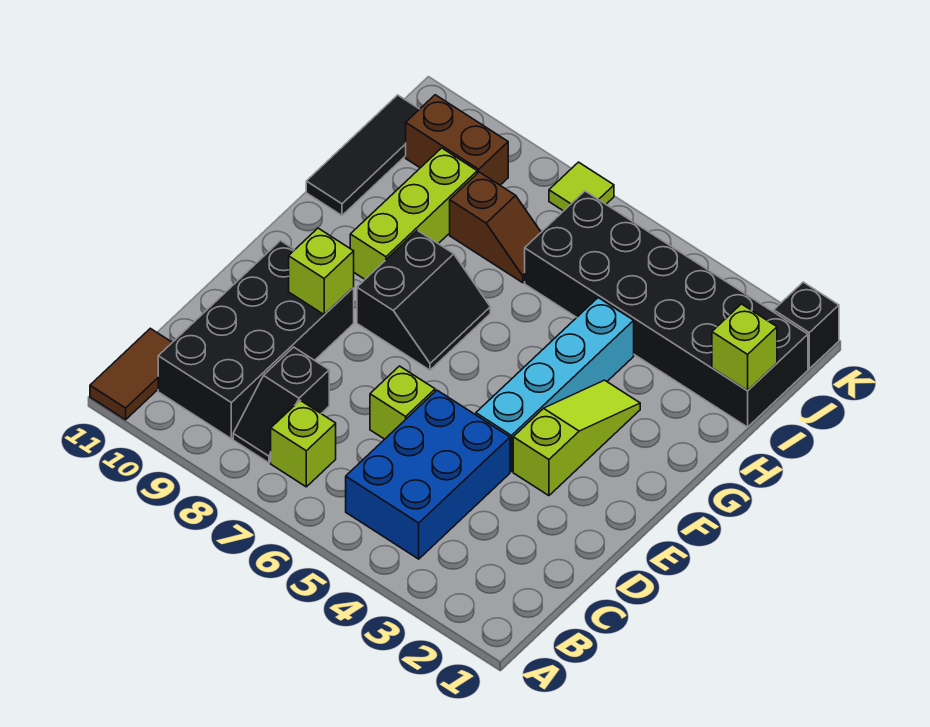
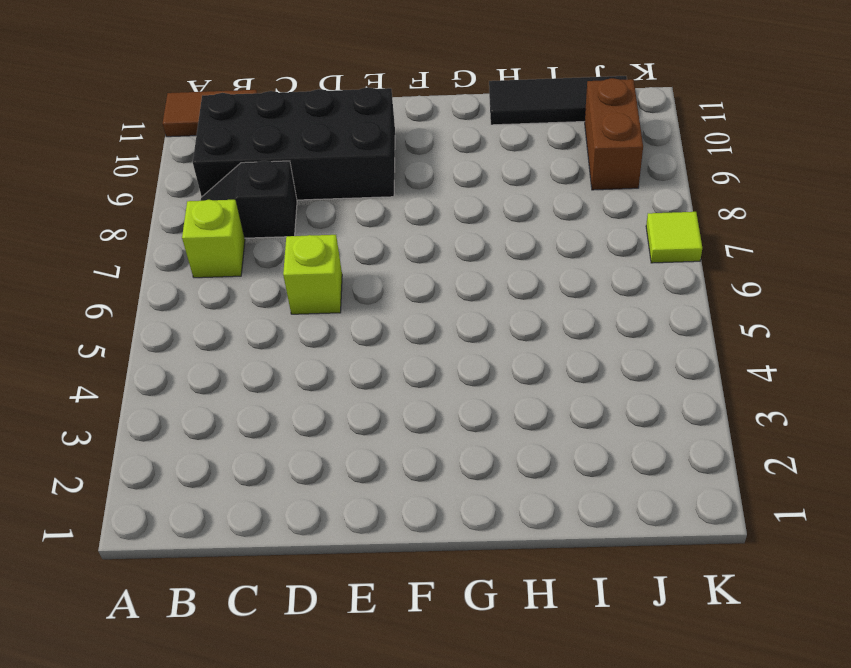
none -> blue brick B4:D5 level 1
none -> lime slope E3:G3 level 1 top E
none -> cyan brick E4:H4 level 1

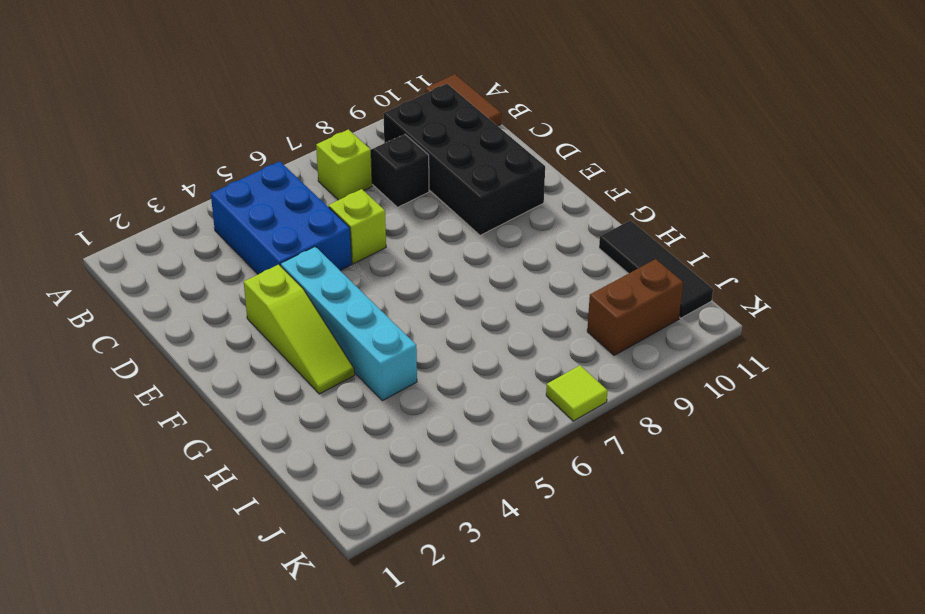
none -> black slope F7:G8 level 1 top 8
none -> lime brick G9:I9 level 1
none -> black brick I1:J6 level 1

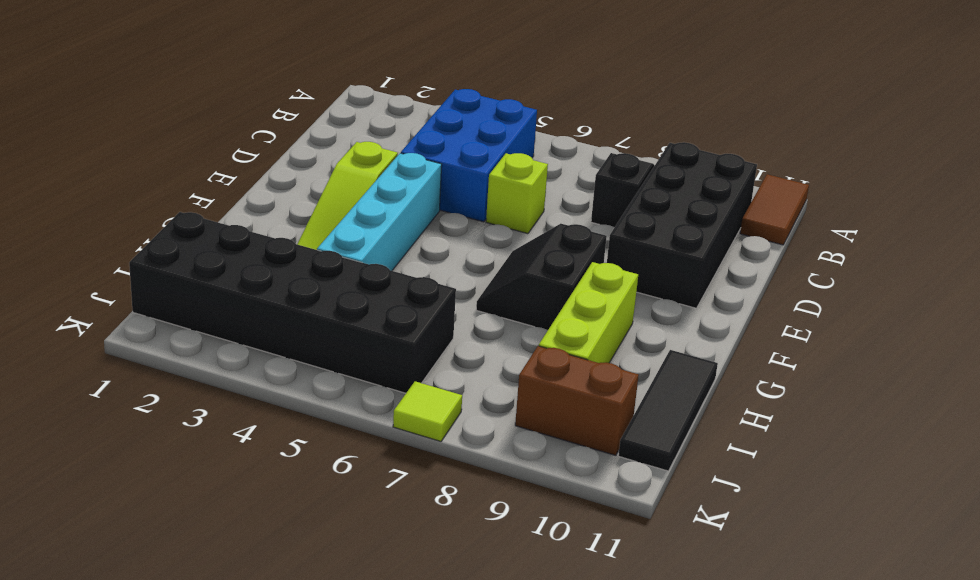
none -> lime brick B7 level 1
none -> brown slope I7:I8 level 1 top 8
none -> black brick K1 level 1

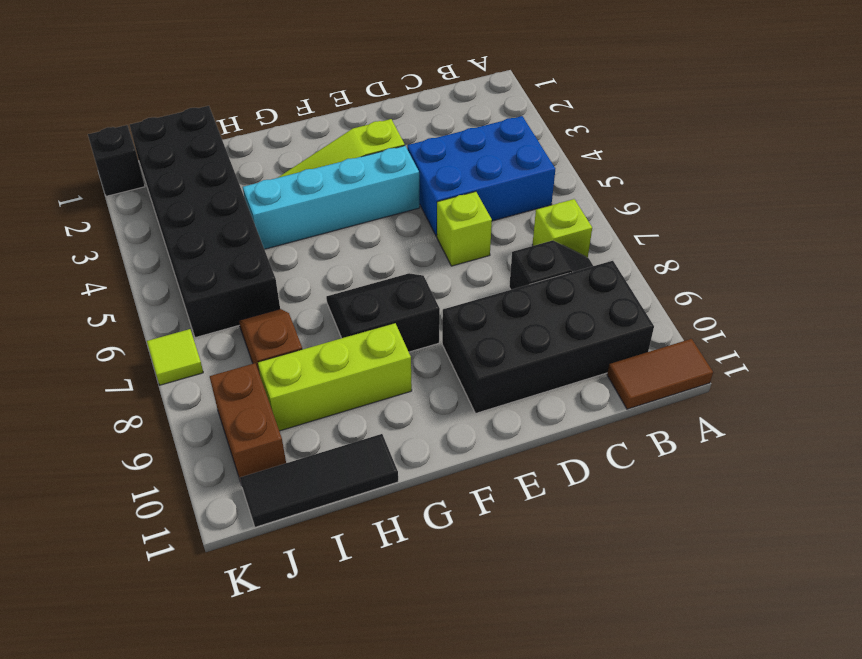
none -> lime brick E9 level 2
none -> lime brick I1 level 2

